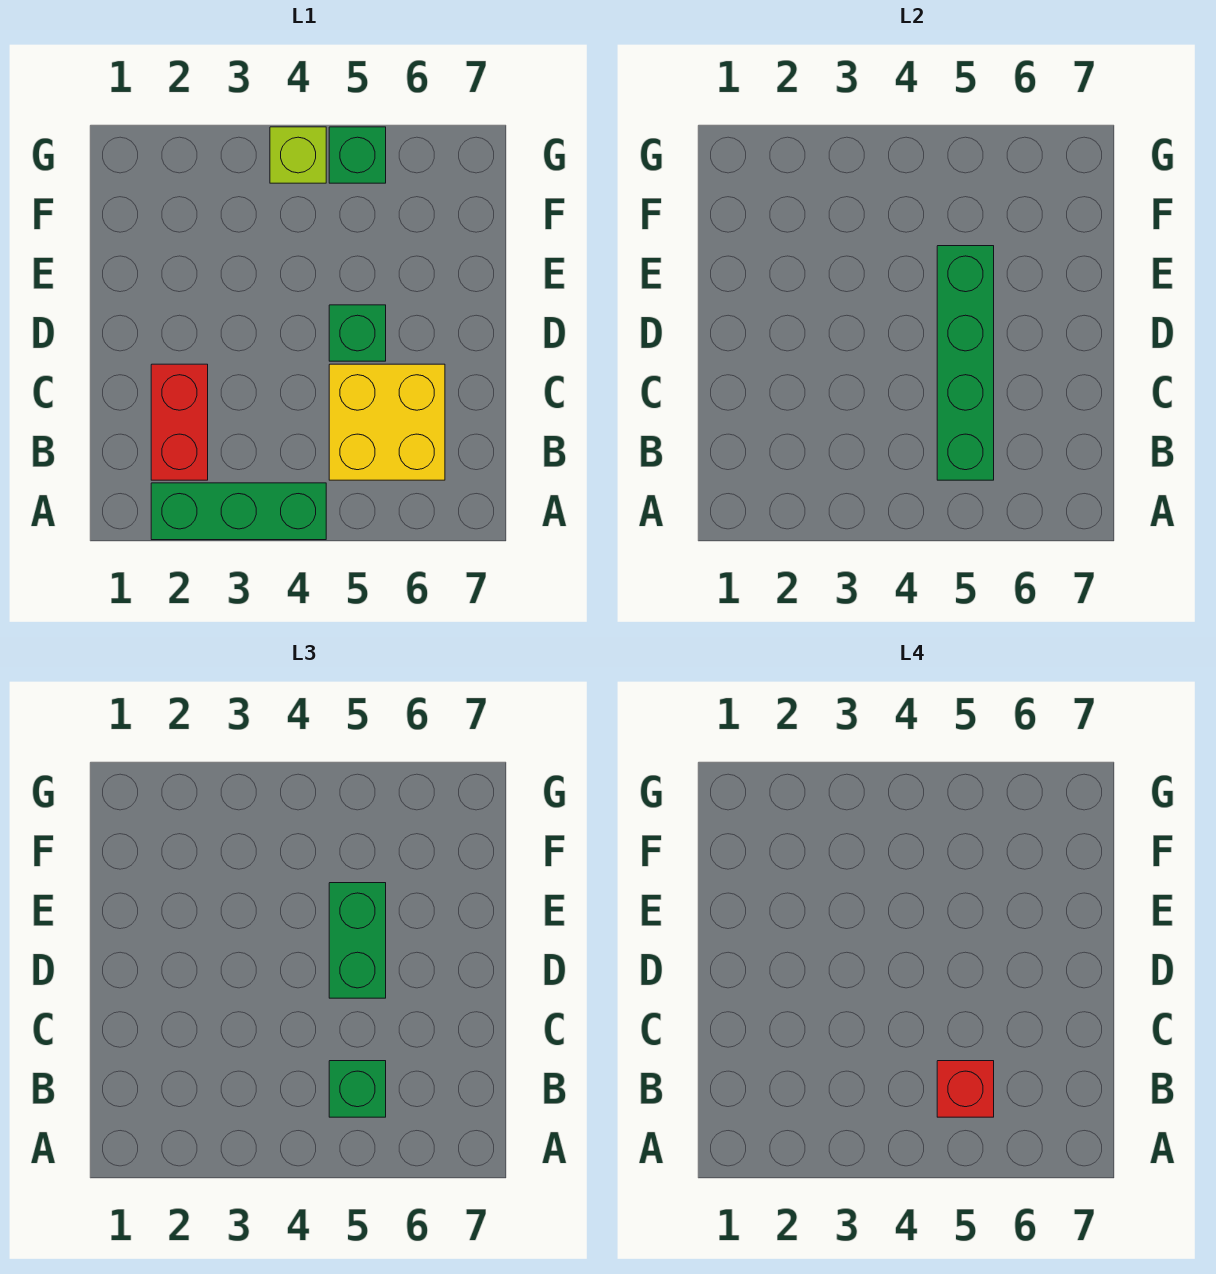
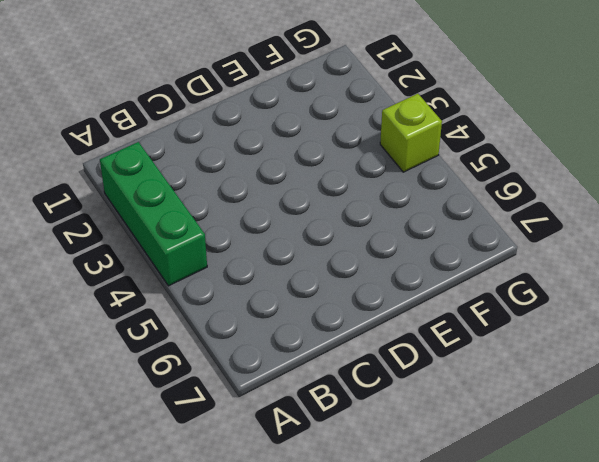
none -> red brick B2:C2 level 1
none -> yellow brick B5:C6 level 1

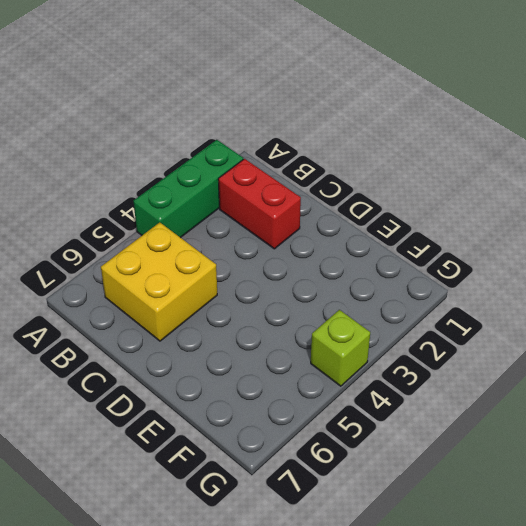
none -> green brick D5 level 1
none -> green brick G5 level 1

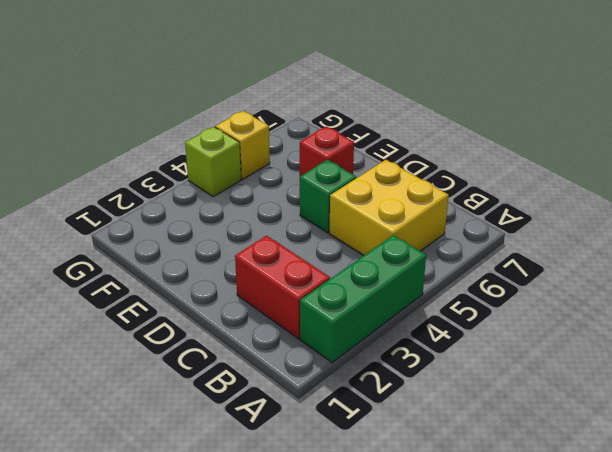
red brick E6 level 1 -> red brick B5 level 4
yellow brick G5 level 1 -> green brick G5 level 1
none -> green brick B5:E5 level 2
none -> green brick B5 level 3

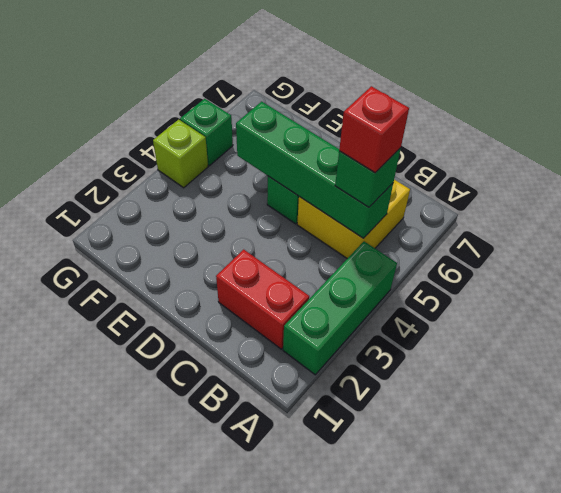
none -> green brick D5:E5 level 3

